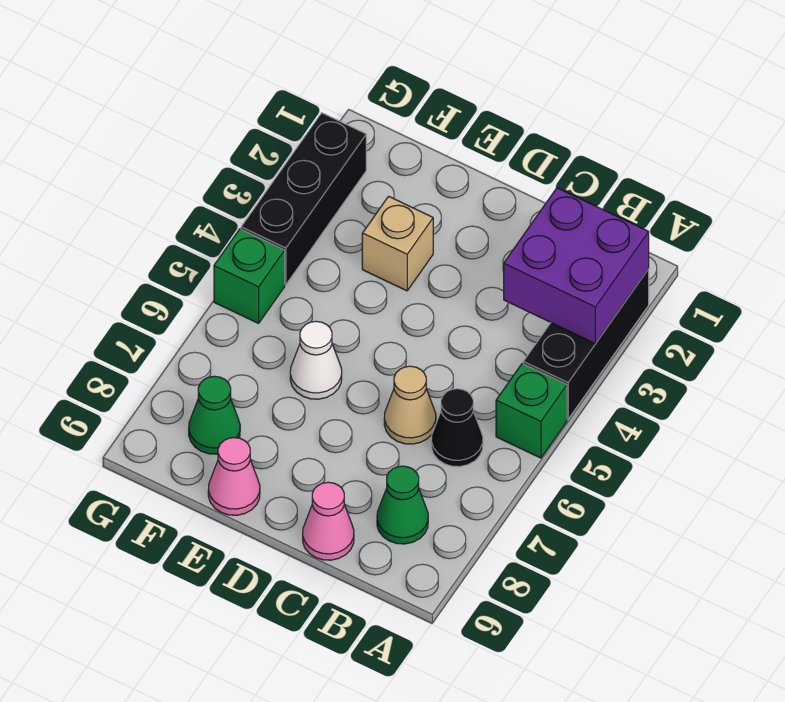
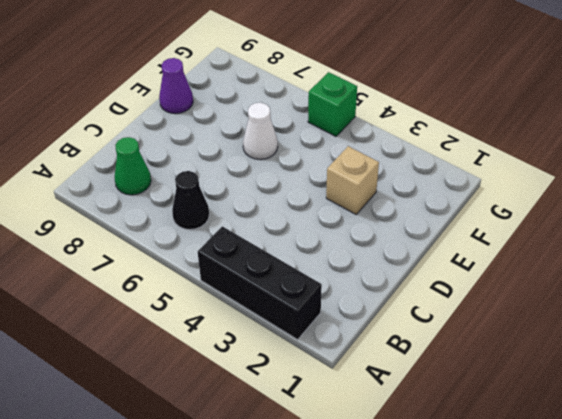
purple cone E9 level 1 -> pink cone E9 level 1
none -> green brick A5 level 1
none -> tan cone C6 level 1
none -> pink cone C9 level 1

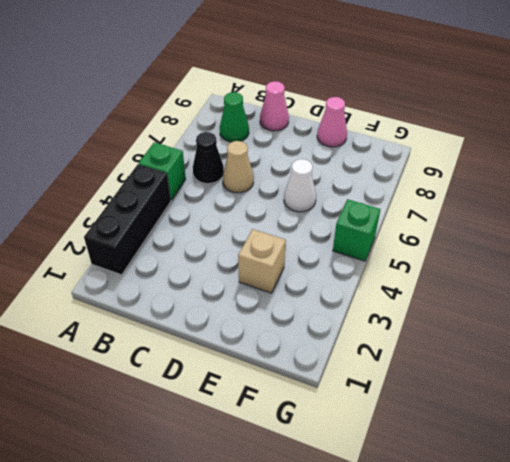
none -> green cone F8 level 1
none -> black brick G2:G4 level 1
none -> purple brick A2:B3 level 2

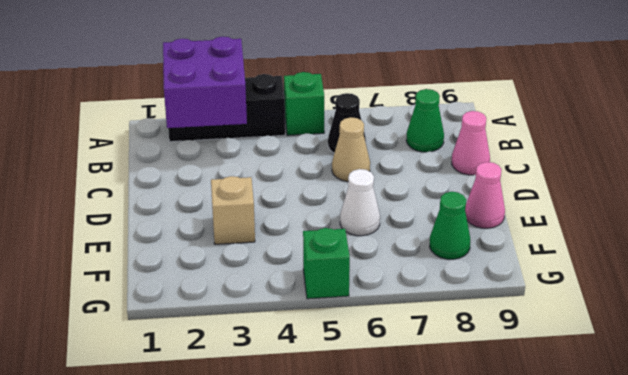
none -> black brick G2:G4 level 1

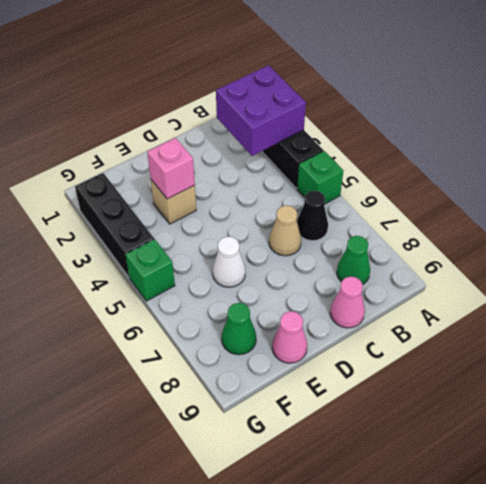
pink brick E3 level 2 -> none

